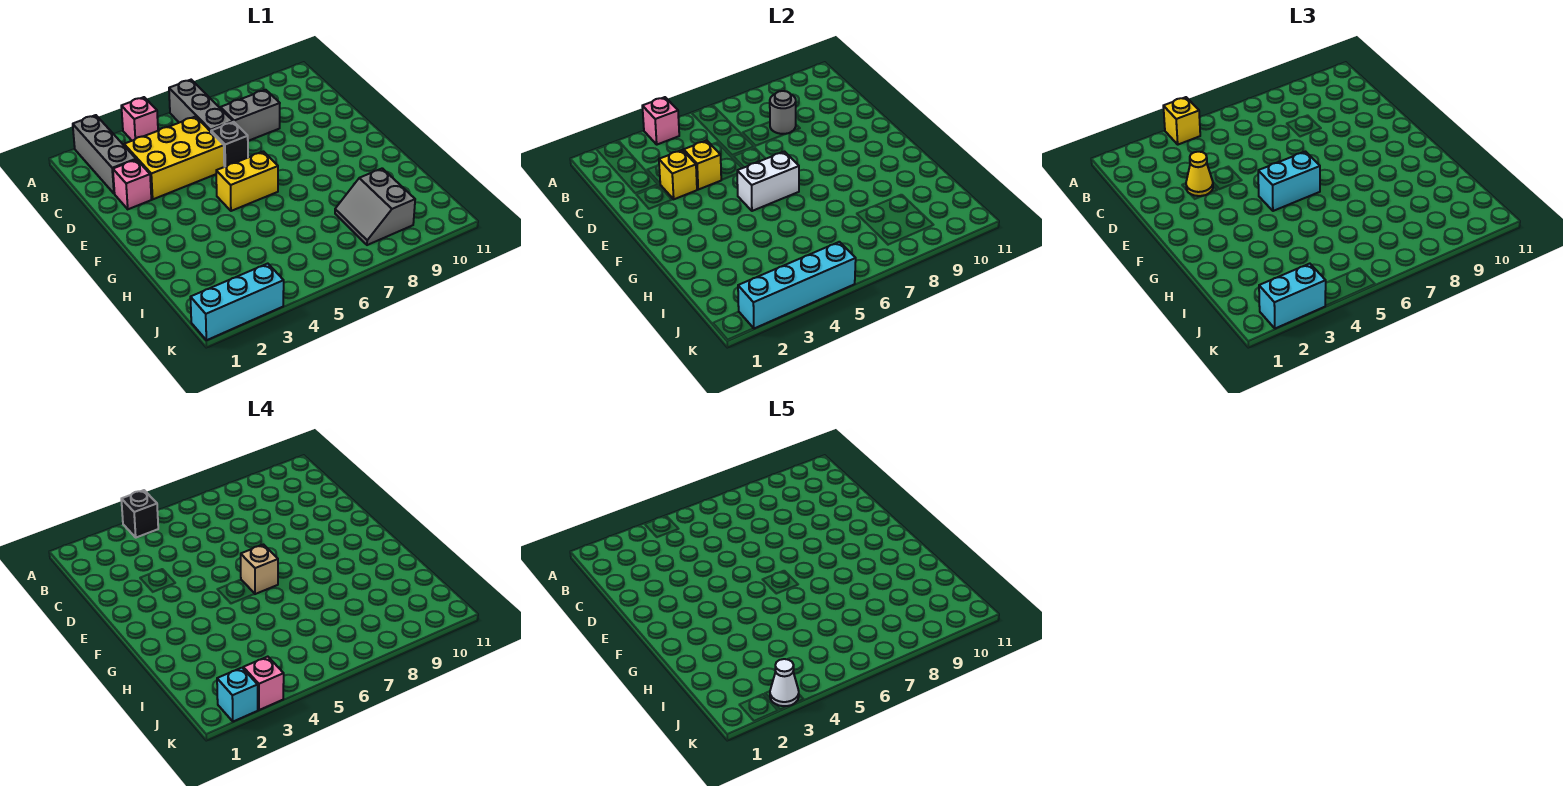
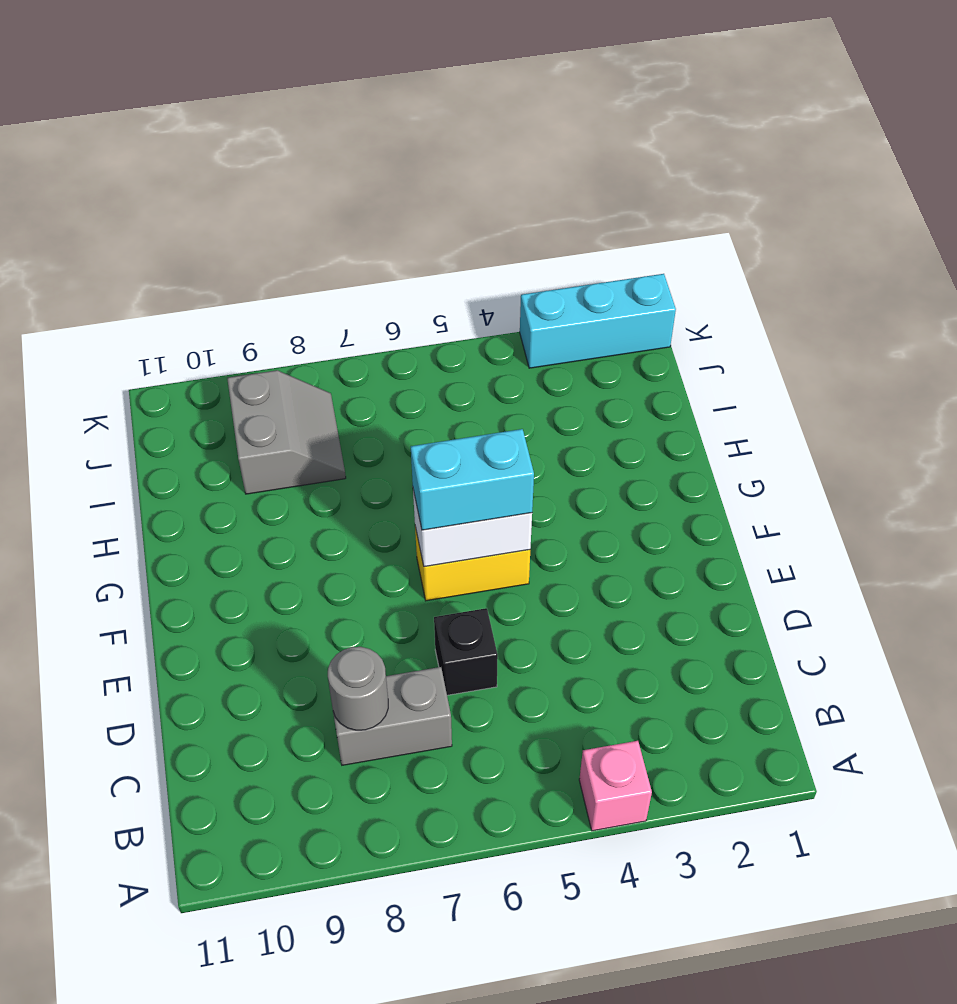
none -> grey brick A2:C2 level 1
none -> grey brick A6:C6 level 1
none -> yellow brick C3:D5 level 1

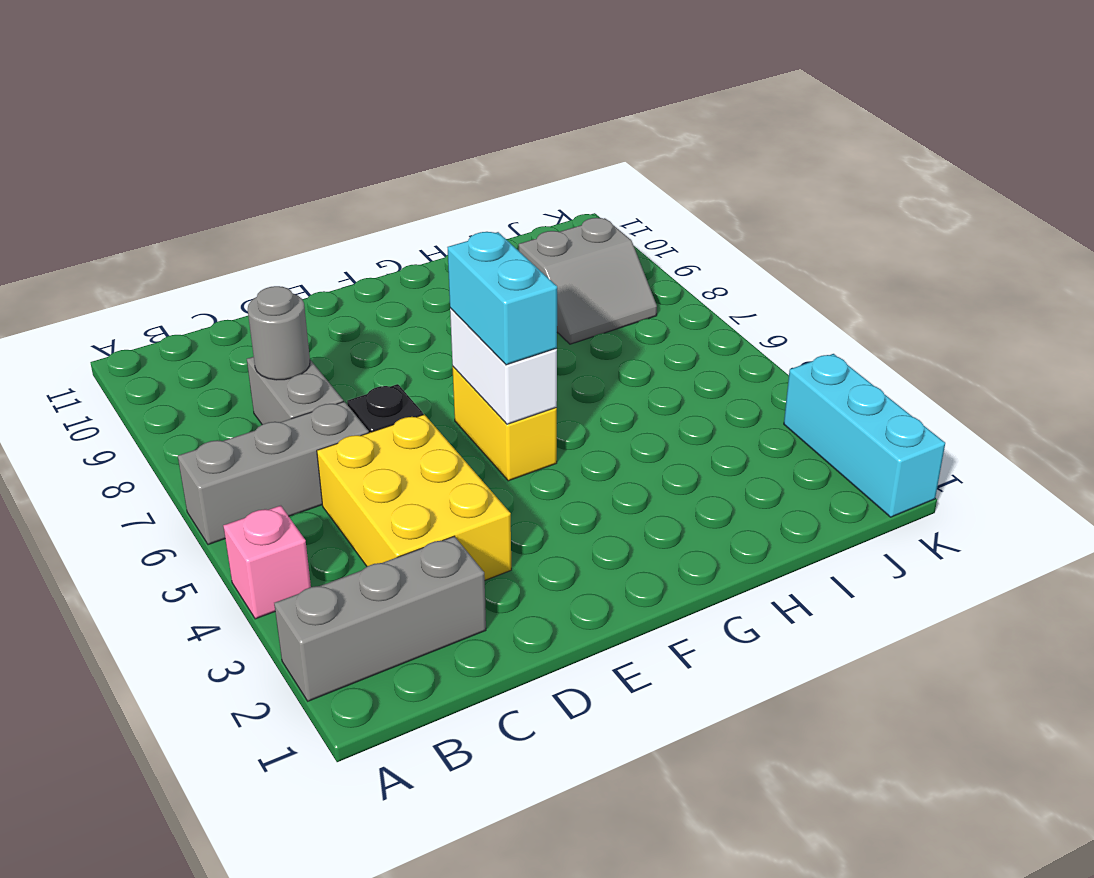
none -> pink brick D2 level 1
none -> pink brick A4 level 2
none -> yellow brick D3 level 2

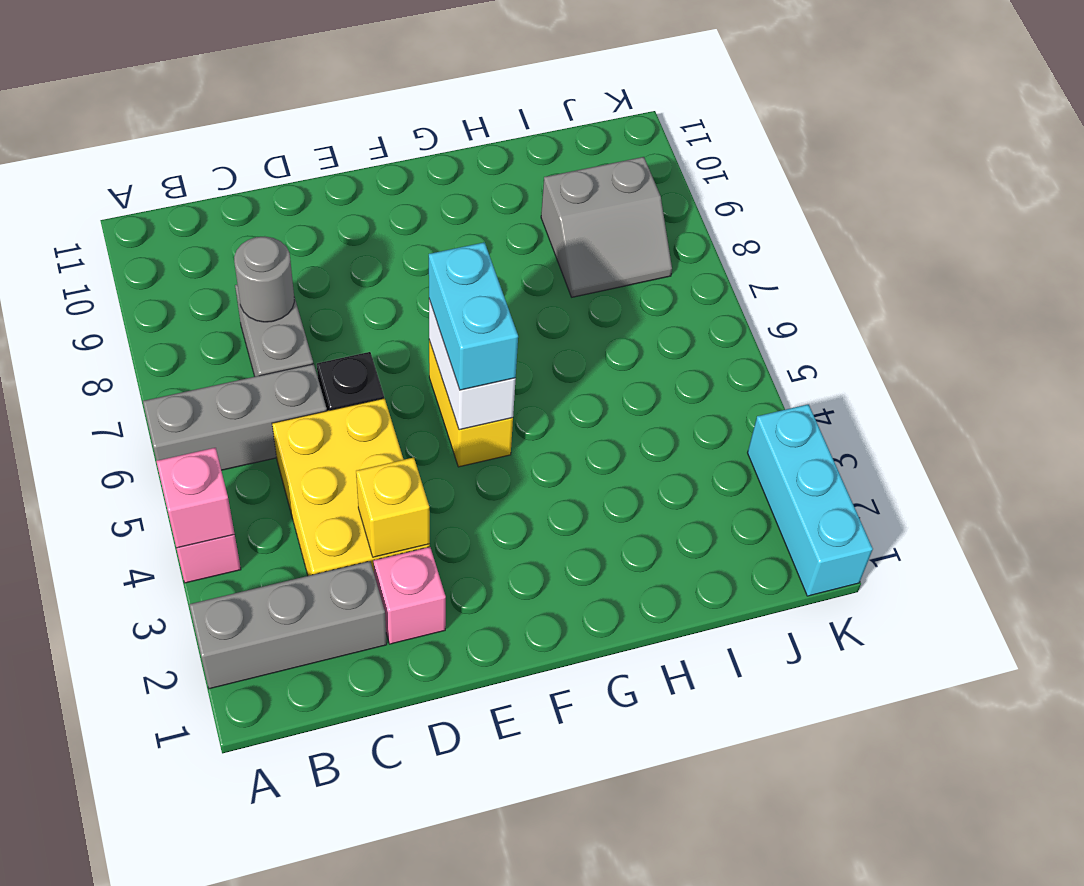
none -> yellow brick D4 level 2
none -> cyan brick K2:K5 level 2
none -> yellow brick A4 level 3

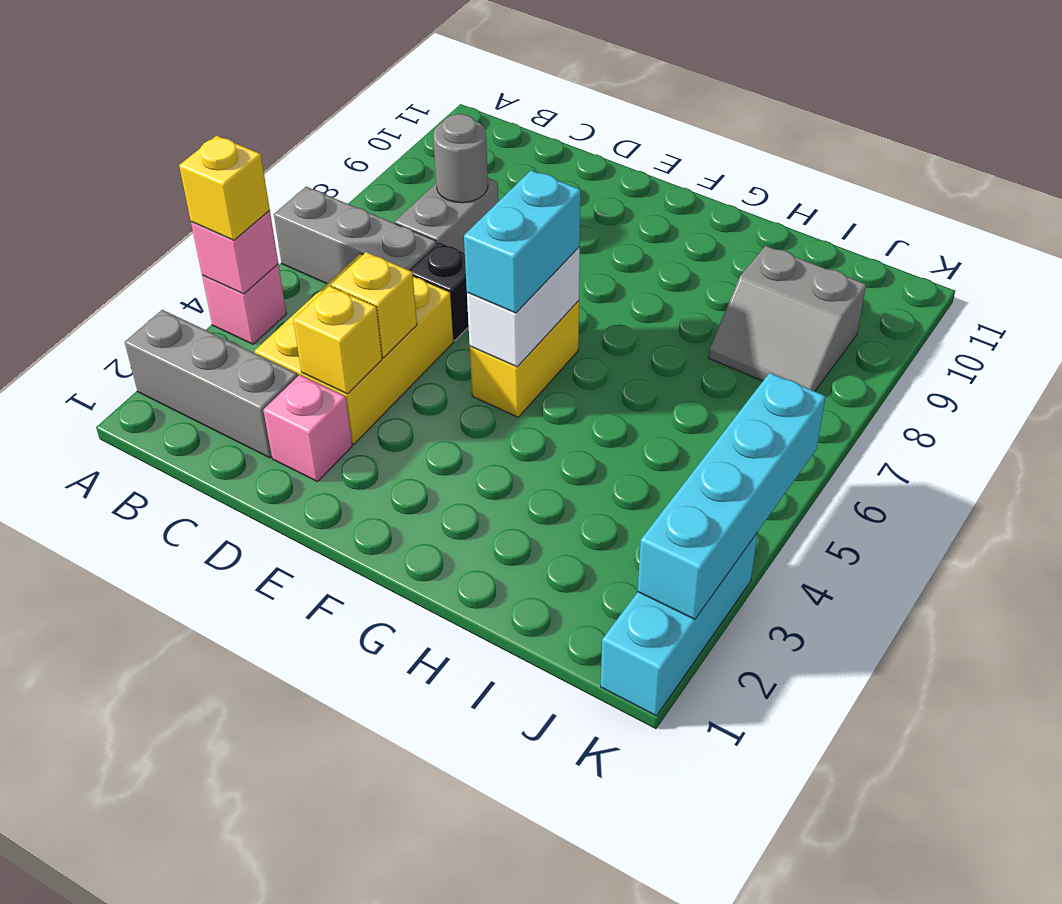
none -> yellow cone D3 level 3
none -> cyan brick K2:K3 level 3
none -> black brick A4 level 4

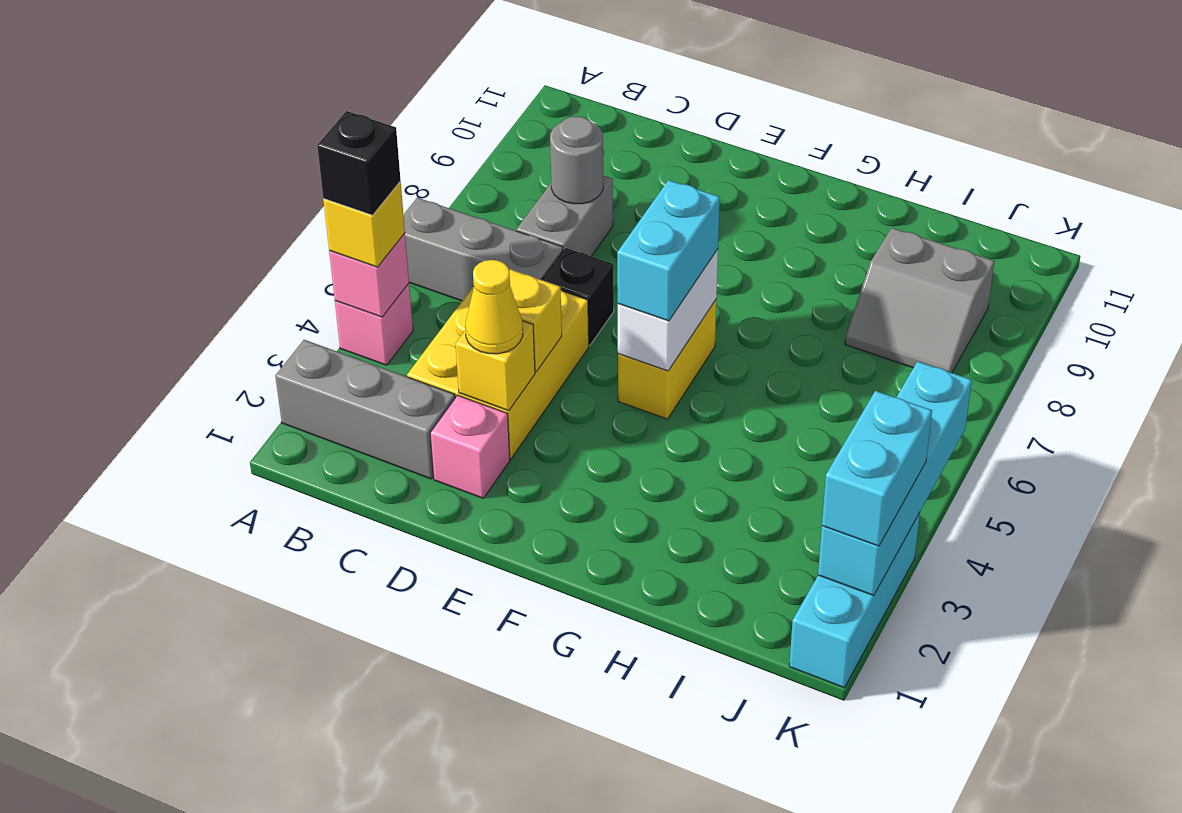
none -> tan brick F6 level 4
none -> cyan brick K2 level 4
none -> pink brick K3 level 4

